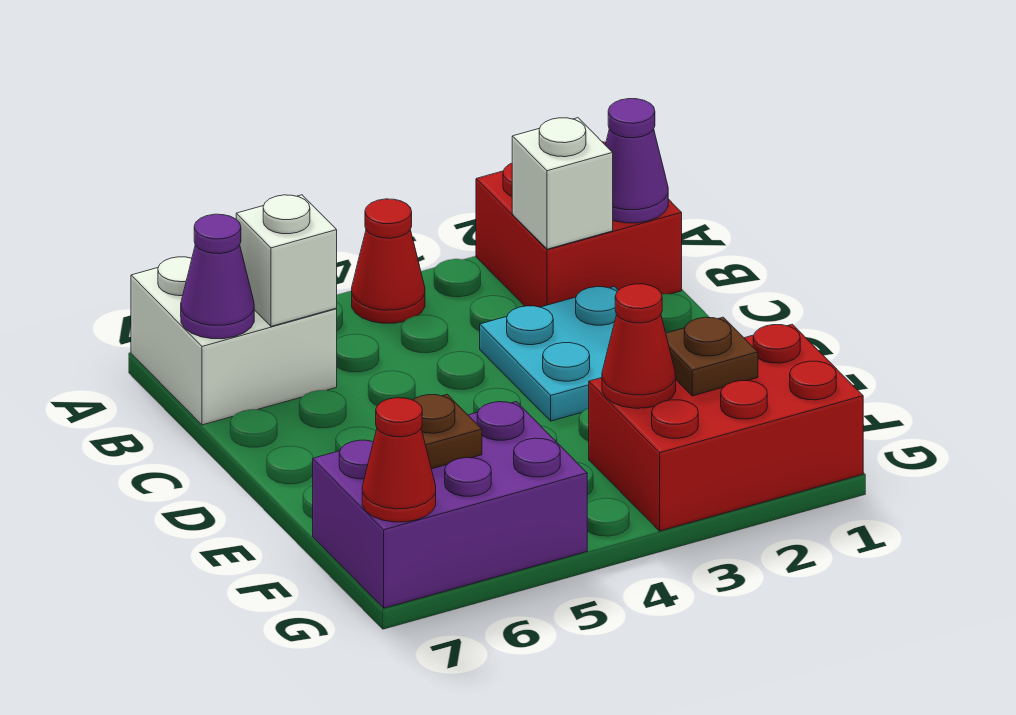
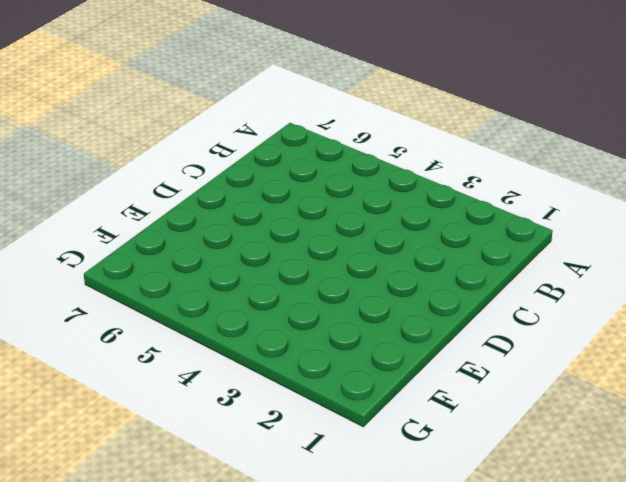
none -> red brick A1:B2 level 1
none -> red cone A4 level 1
none -> white brick A6:B7 level 1

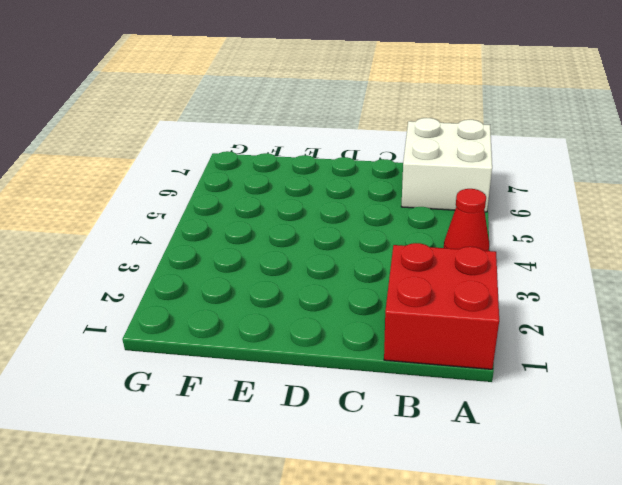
none -> cyan plate C2:D3 level 1
none -> red brick F1:G3 level 1
none -> purple brick F5:G7 level 1

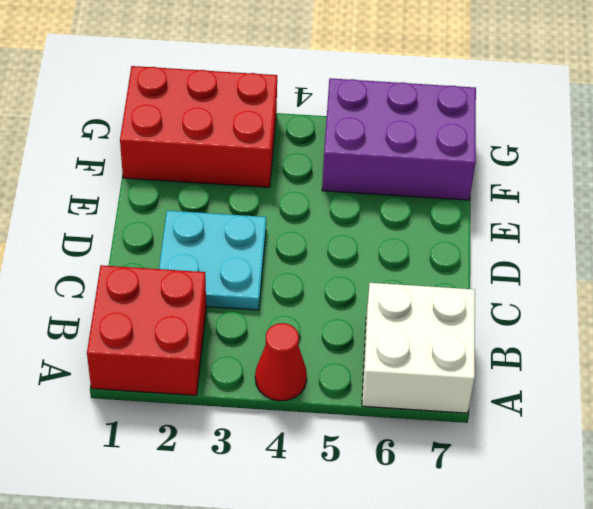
none -> purple cone B1 level 2
none -> white brick B2 level 2
none -> white brick B6 level 2

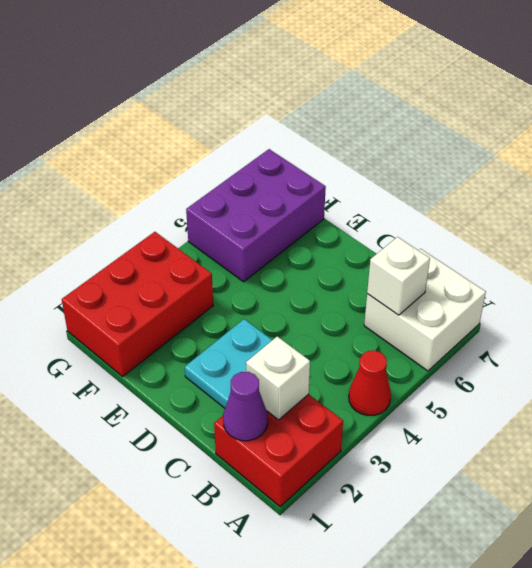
none -> purple cone B7 level 2
none -> brown plate F2 level 2
none -> red cone F3 level 2

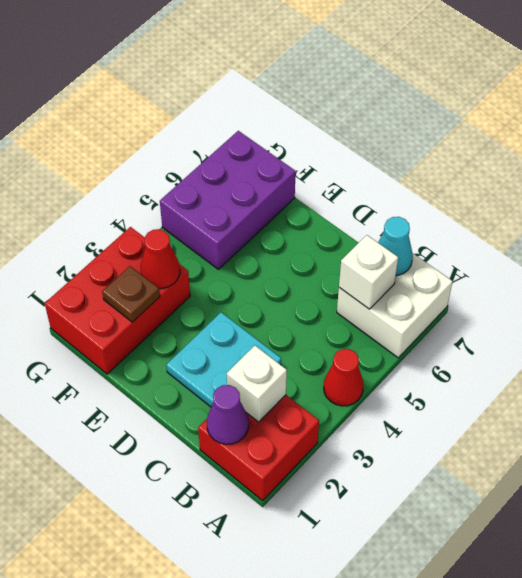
cyan cone B7 level 2 -> purple cone B7 level 2
none -> brown plate F6 level 2
none -> red cone G7 level 2

